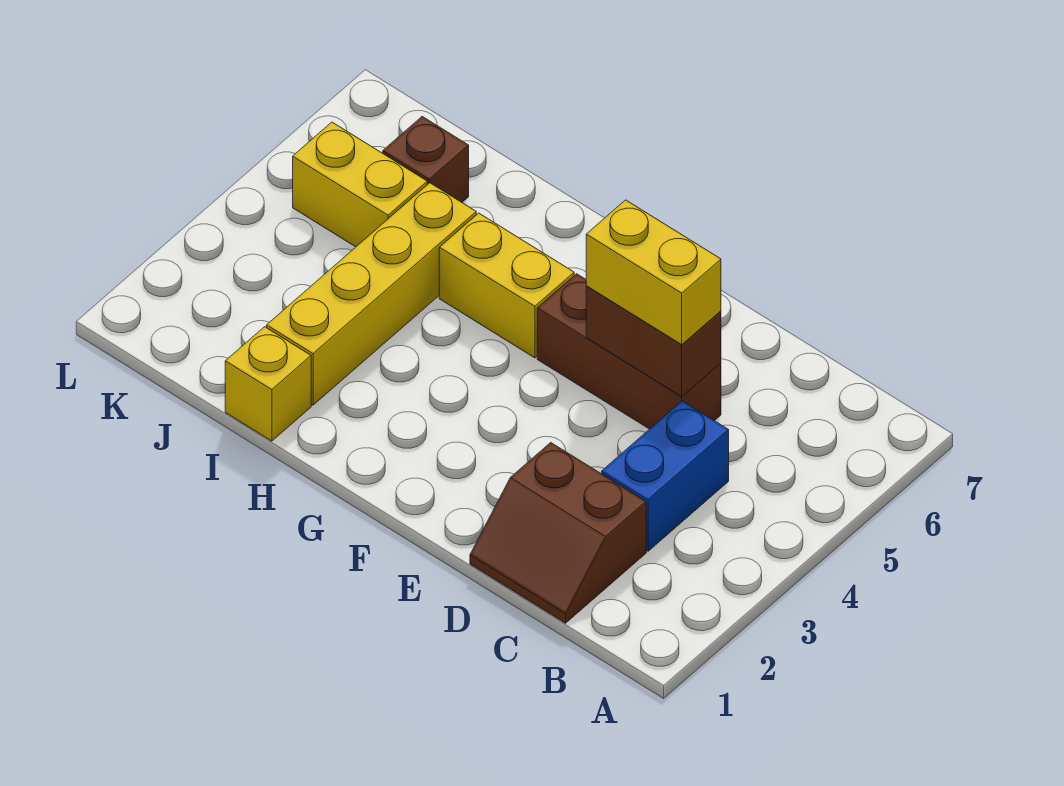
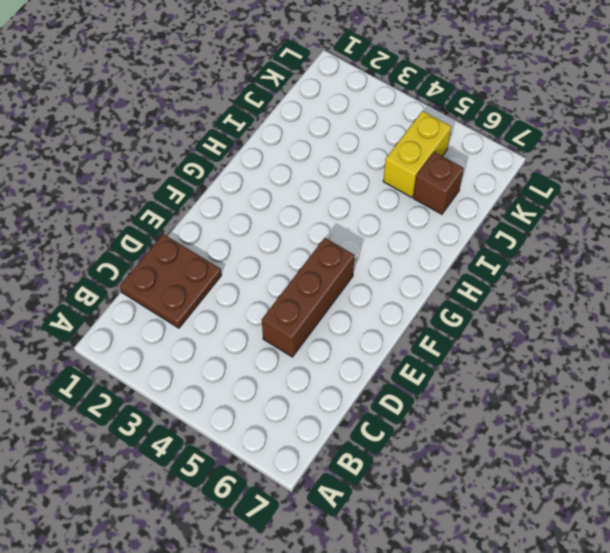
brown plate C1:D2 level 1 -> brown slope C1:D2 level 1 top 2
none -> blue brick C3:C4 level 1
none -> yellow brick G5:H5 level 1

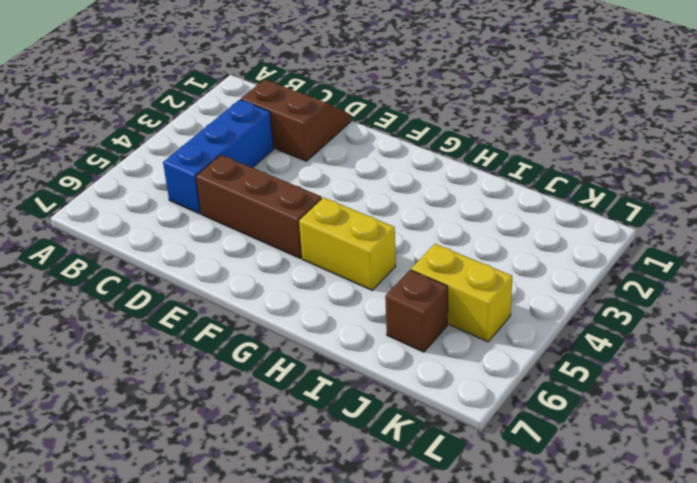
blue brick C3:C5 level 1 -> blue brick C3:C4 level 1
none -> yellow brick I1 level 1
none -> yellow brick I2:I5 level 1

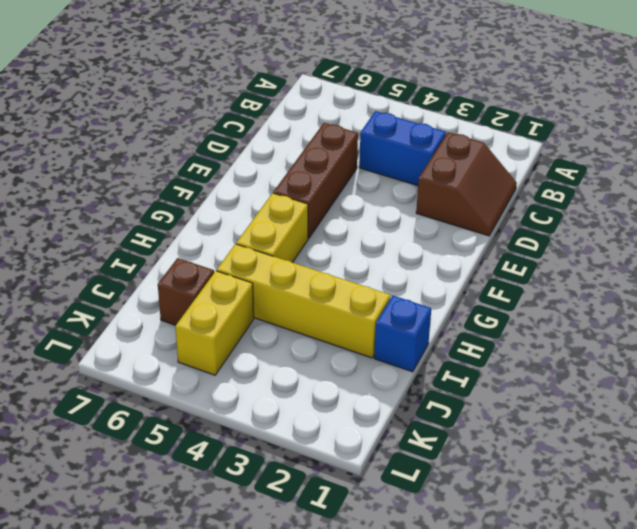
blue brick I1 level 1 -> yellow brick I1 level 1
none -> brown brick D5:E5 level 2
none -> yellow brick D5:E5 level 3

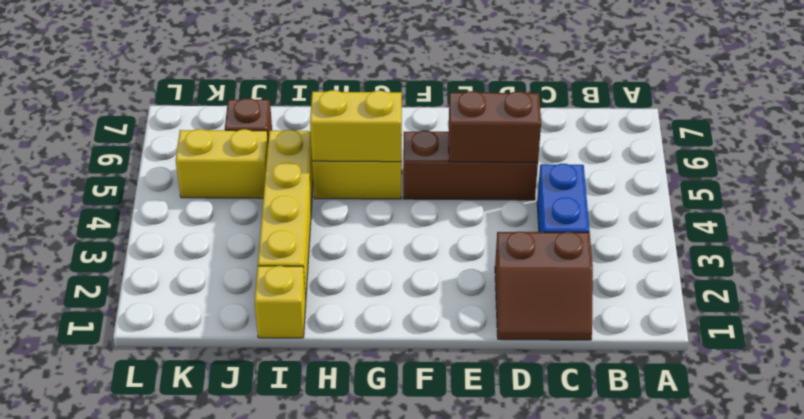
yellow brick G5:H5 level 2 -> yellow brick D5:E5 level 3

